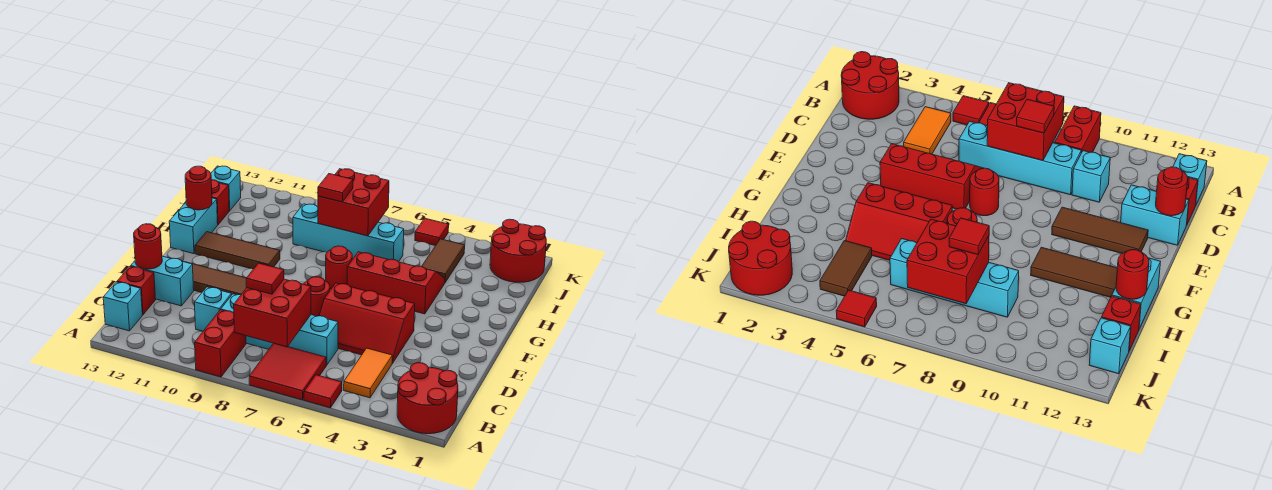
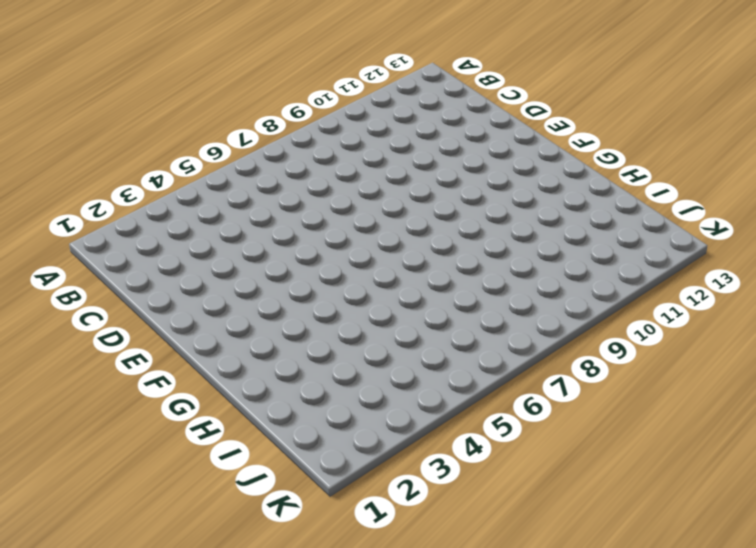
none -> red round brick A1:B2 level 1
none -> red tile A5 level 1
none -> red tile A6:B7 level 1

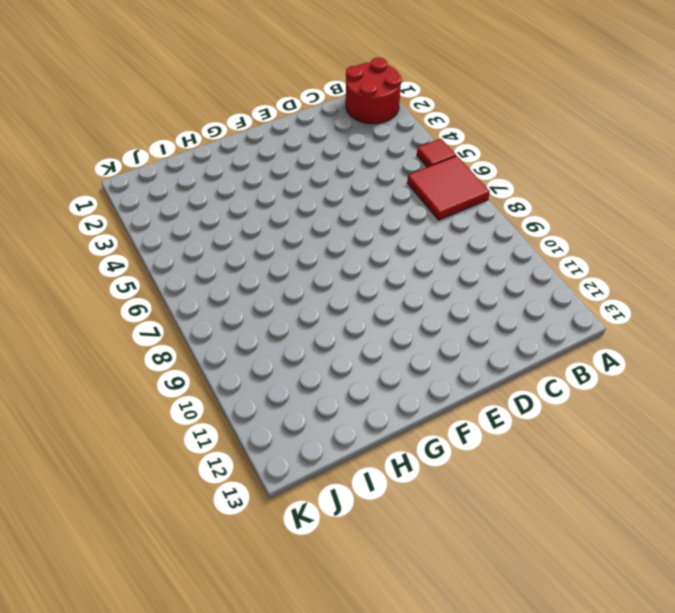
none -> red brick A9:B9 level 1
none -> orange tile B4:C4 level 1
none -> cyan brick B13 level 1

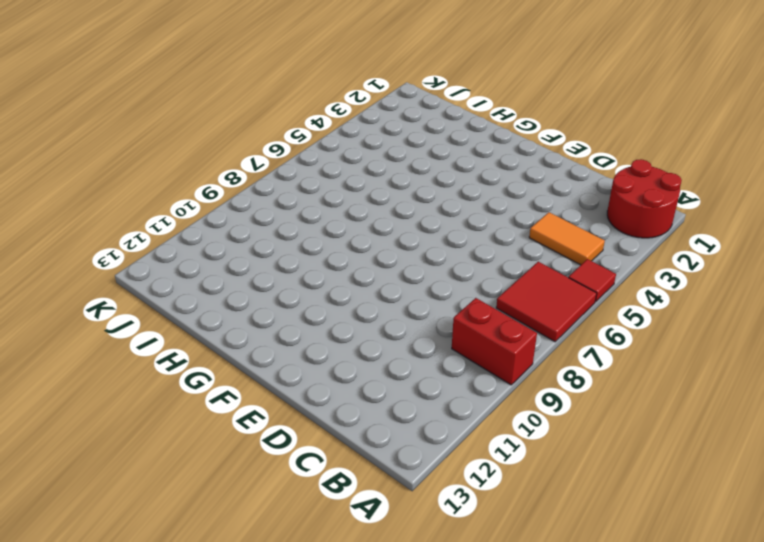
none -> cyan brick B13 level 1
none -> cyan brick C6:C9 level 1
none -> cyan brick C10 level 1

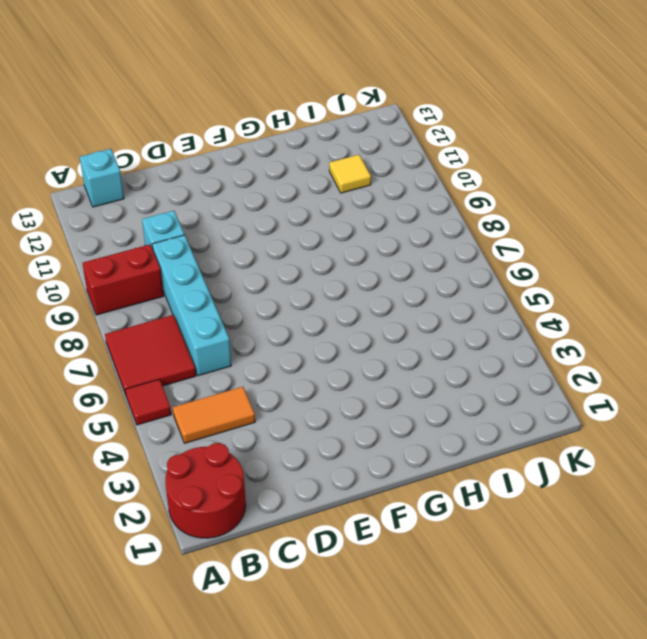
yellow tile I11 level 1 -> none
none -> red brick C13 level 1
none -> red slope D4:E6 level 1 top E
none -> cyan brick D12:D13 level 1

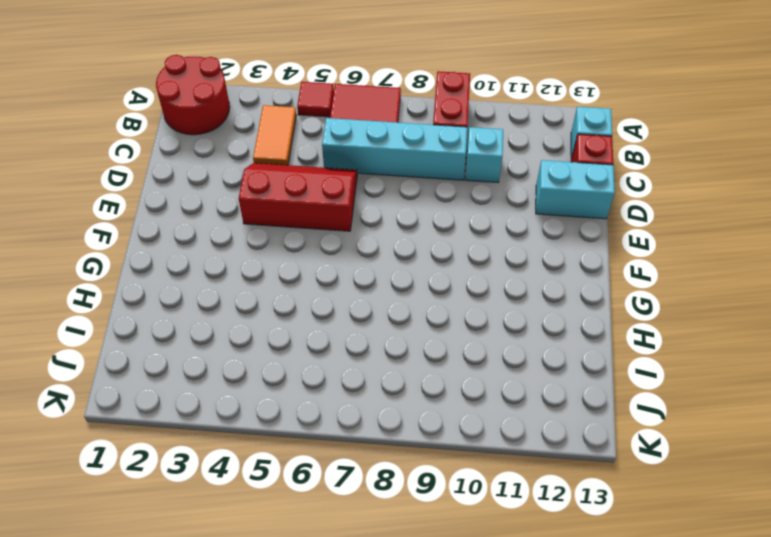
none -> red round brick E7 level 1
none -> brown tile E10:E12 level 1
none -> red slope G4:H6 level 1 top G

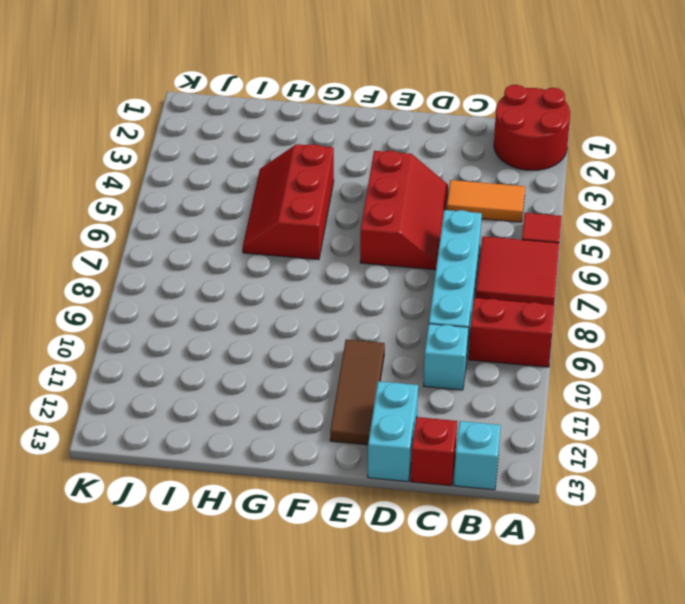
none -> red round brick E7 level 1
none -> red round brick G7 level 1
none -> brown tile G10:G12 level 1

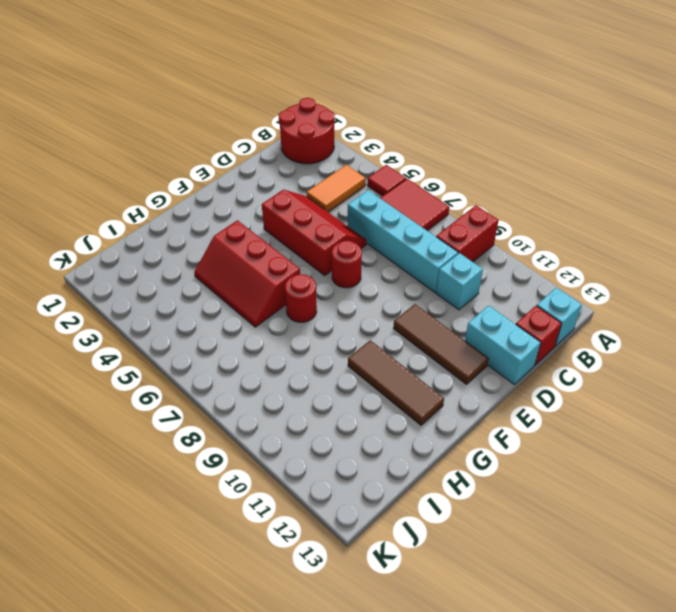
none -> cyan brick G13:H13 level 1
none -> brown tile I4:J4 level 1
none -> cyan brick I6:I9 level 1

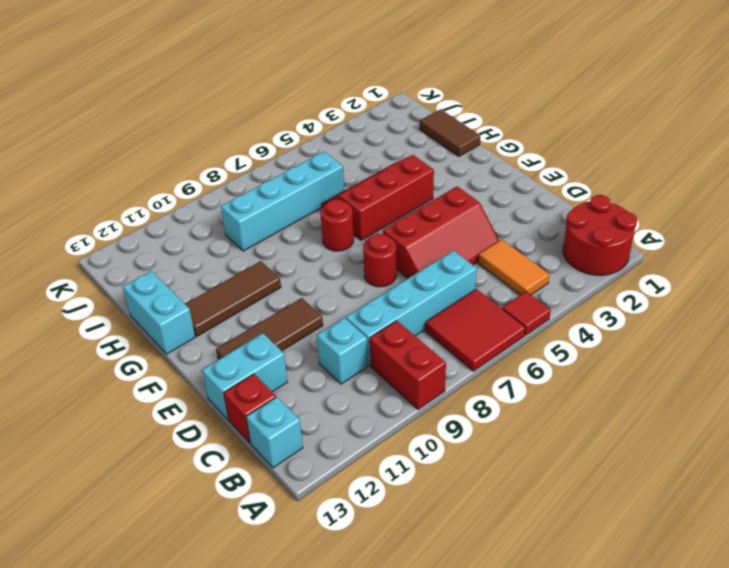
brown tile H1:I1 level 1 -> brown tile I4:J4 level 1
none -> red brick I13 level 1
none -> red round brick J1:K2 level 1
none -> cyan brick J13 level 1

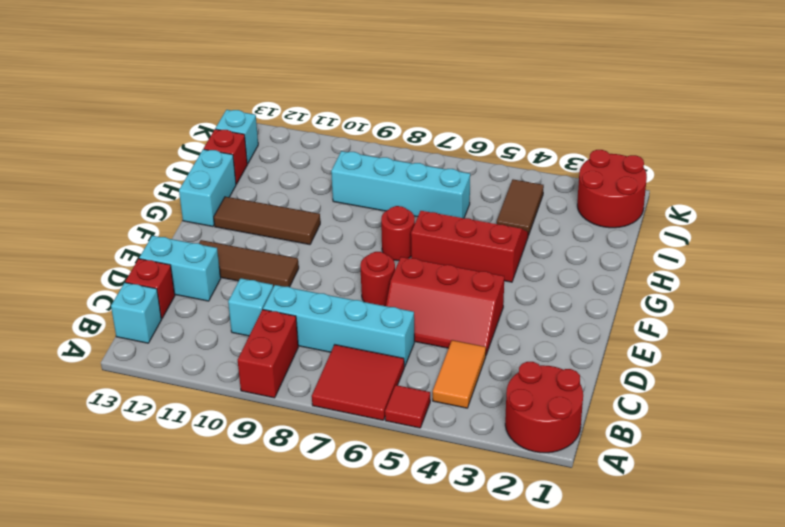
none -> red tile K5 level 1
none -> red brick B7:C8 level 2
none -> red round brick D13 level 2

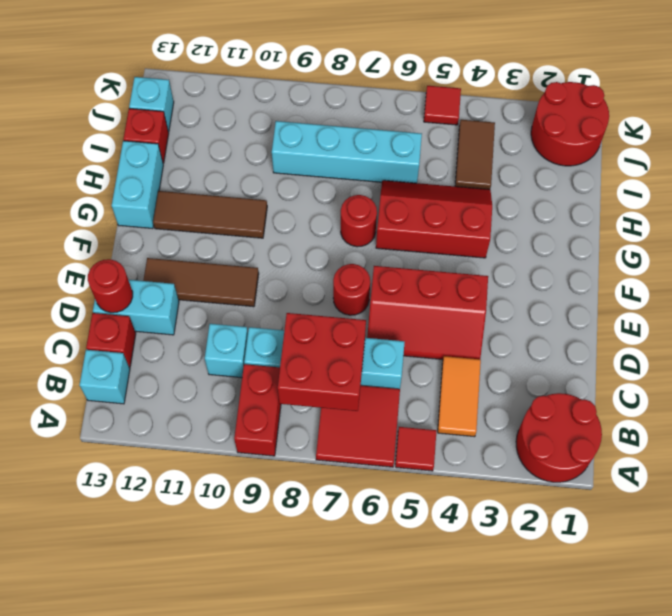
none -> red round brick H13 level 2
none -> red brick I7:J8 level 2
none -> red tile C8 level 3

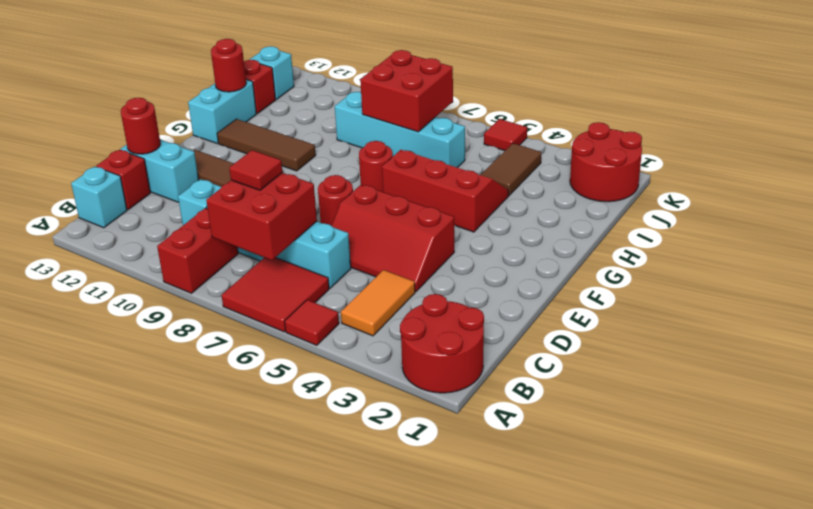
none -> red tile I8 level 3

